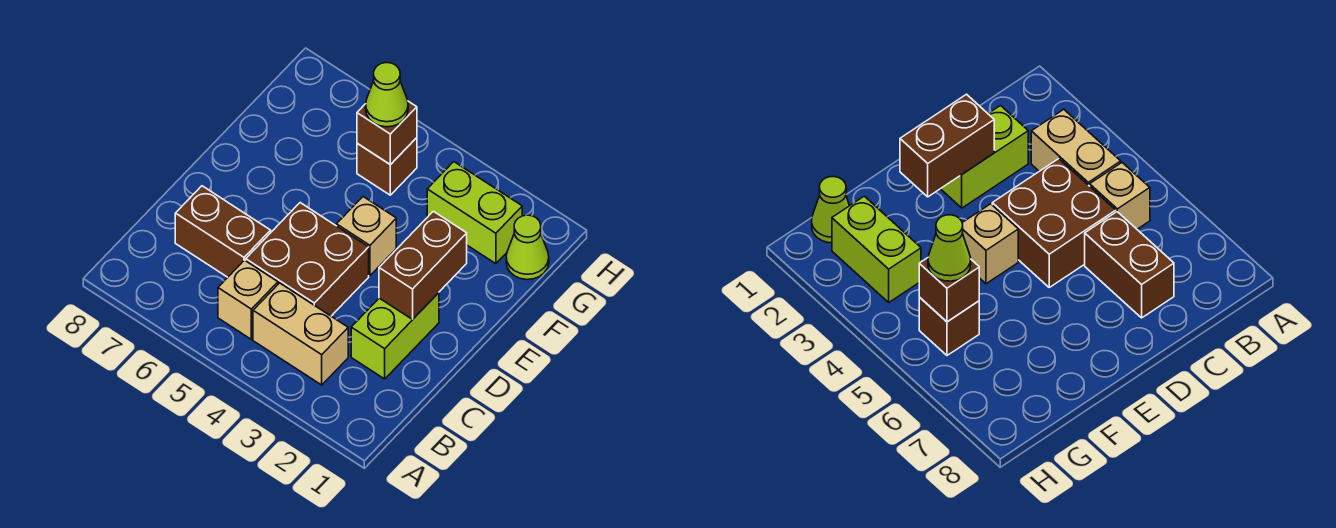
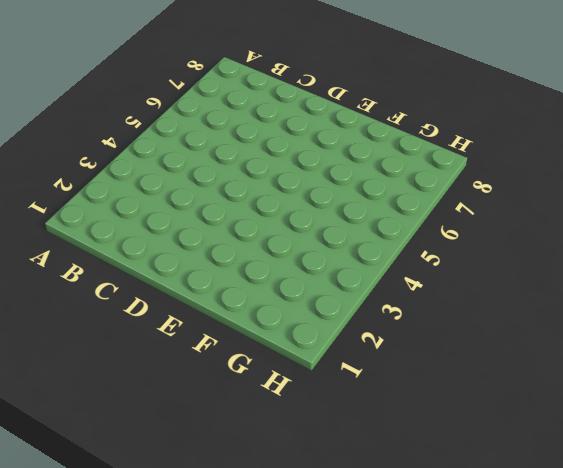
none -> tan brick B3:B4 level 1
none -> tan brick B5 level 1
none -> lime brick C2:D2 level 1

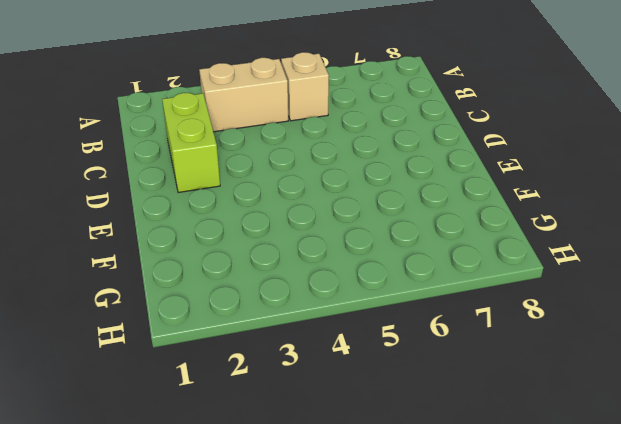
none -> brown brick C4:D5 level 1
none -> brown brick C6:C7 level 1
none -> tan brick E4 level 1

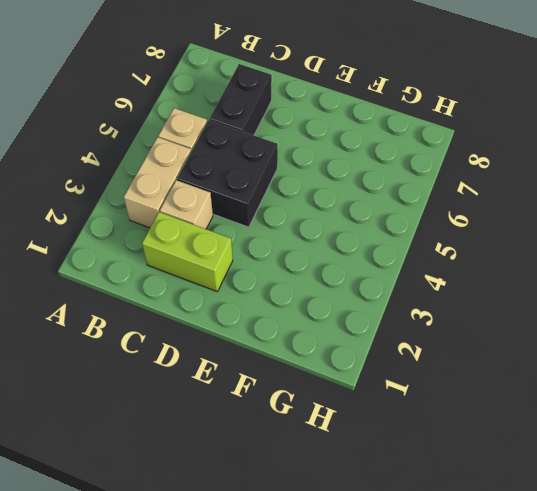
tan brick C3 level 1 -> tan brick E4 level 1
black brick C4:D5 level 1 -> brown brick C4:D5 level 1
black brick C6:C7 level 1 -> brown brick C6:C7 level 1
none -> lime cone G1 level 1
none -> lime brick G2:G3 level 1
none -> brown brick G5 level 1

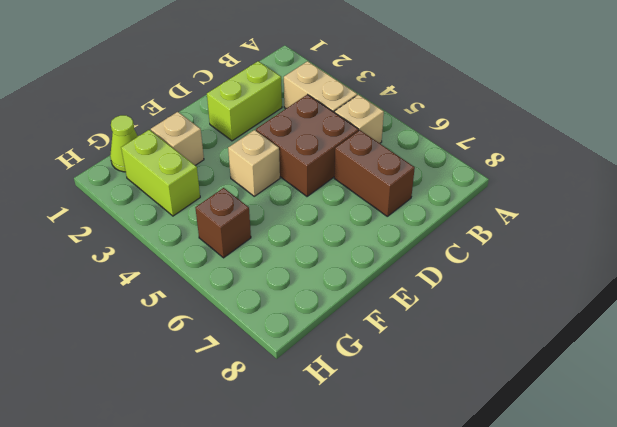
tan brick F2 level 1 -> none
none -> brown brick D2:E2 level 2
none -> brown brick G5 level 2
none -> lime cone G5 level 3

